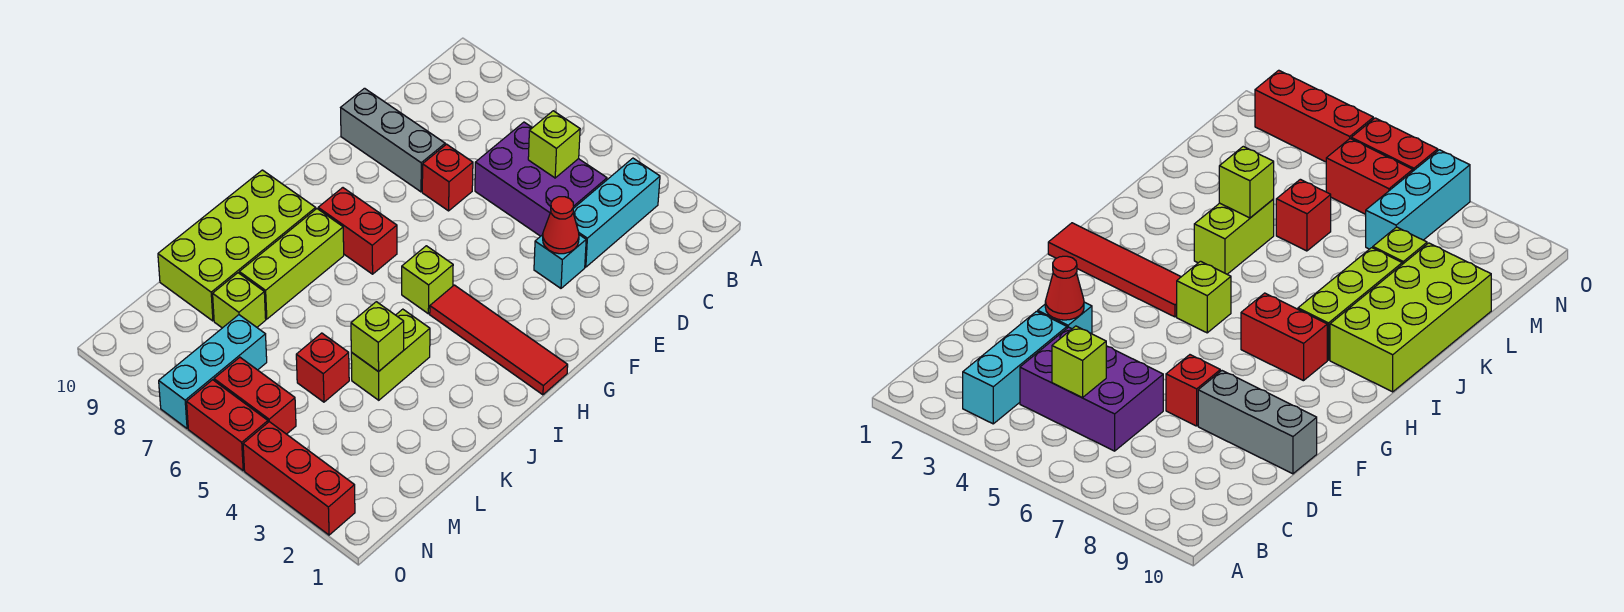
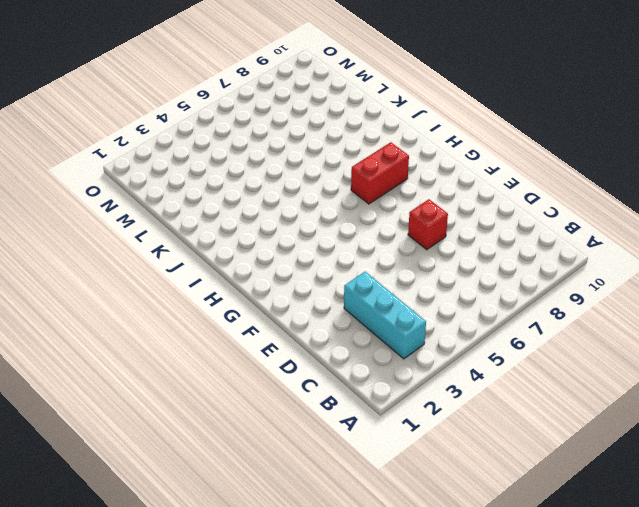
none -> purple brick C4:D6 level 1
none -> cyan brick E3 level 1
none -> grey brick E8:E10 level 1

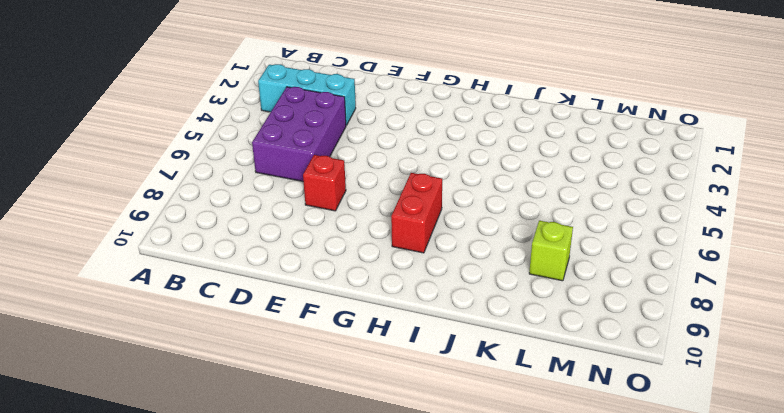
none -> cyan brick E3 level 1
none -> grey brick E8:E10 level 1
none -> red tile H1:H4 level 1

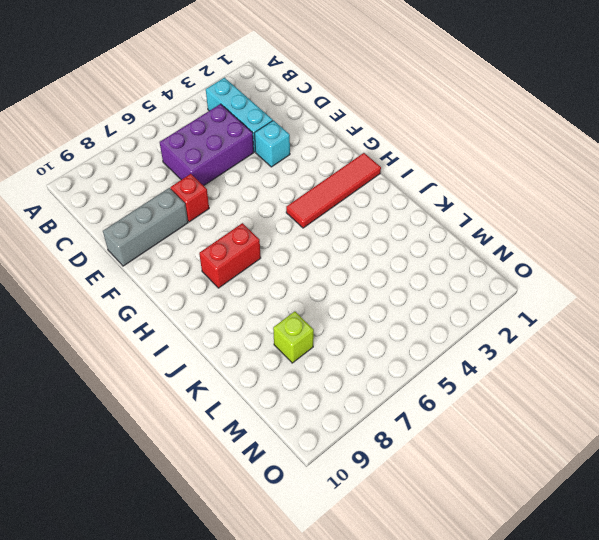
none -> lime brick H5 level 1
none -> lime brick I8:K8 level 1
none -> lime brick I9:L10 level 1

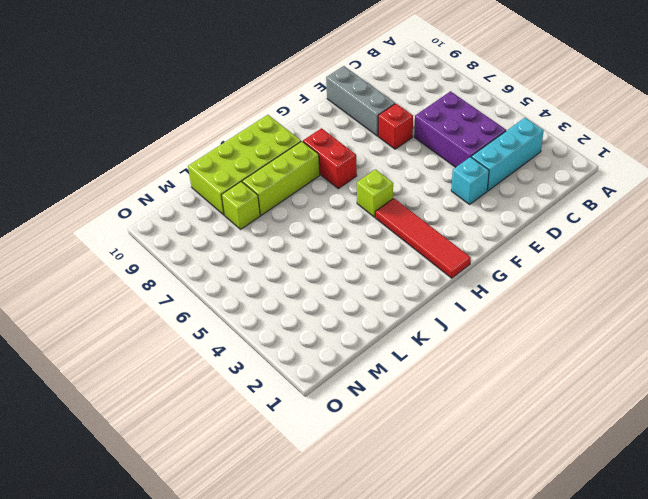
none -> lime brick J4:K4 level 1
none -> red brick L5 level 1
none -> cyan brick M7:O7 level 1

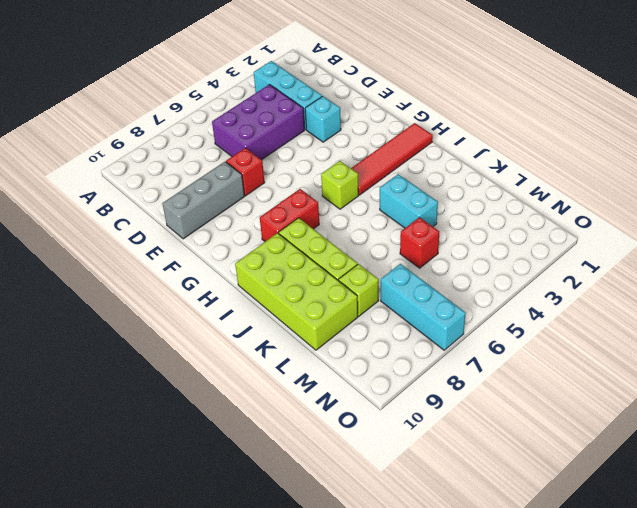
cyan brick J4:K4 level 1 -> lime brick J4:K4 level 1
none -> red brick N5:N6 level 1
none -> red brick O2:O4 level 1
none -> red brick O5:O6 level 1

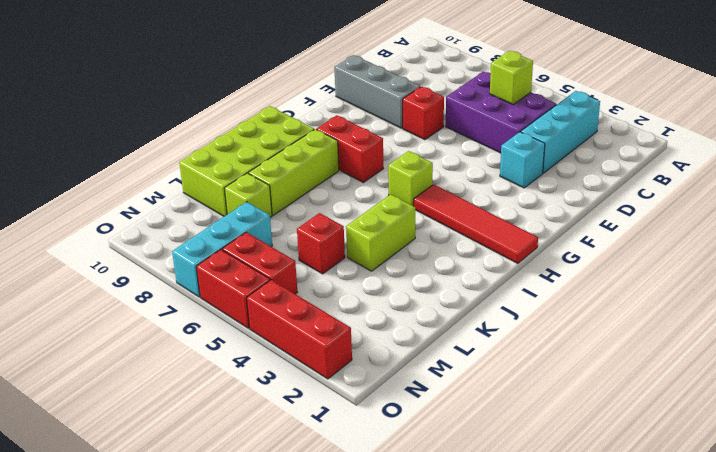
none -> red cone E3 level 2
none -> lime brick K4 level 2

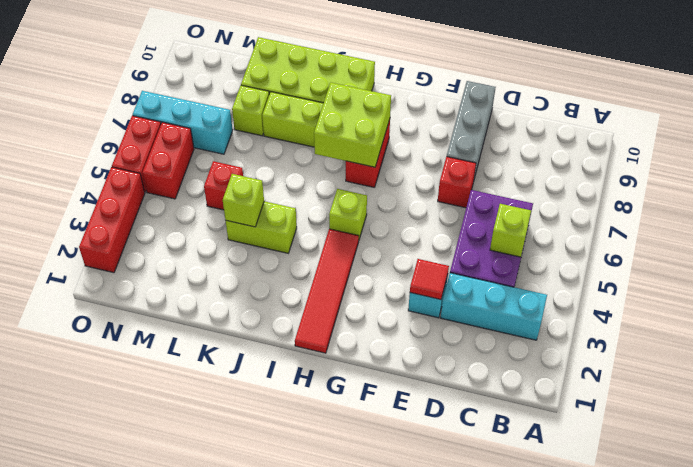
red tile E3 level 2 -> red cone E3 level 2
lime brick H7:I8 level 2 -> none

